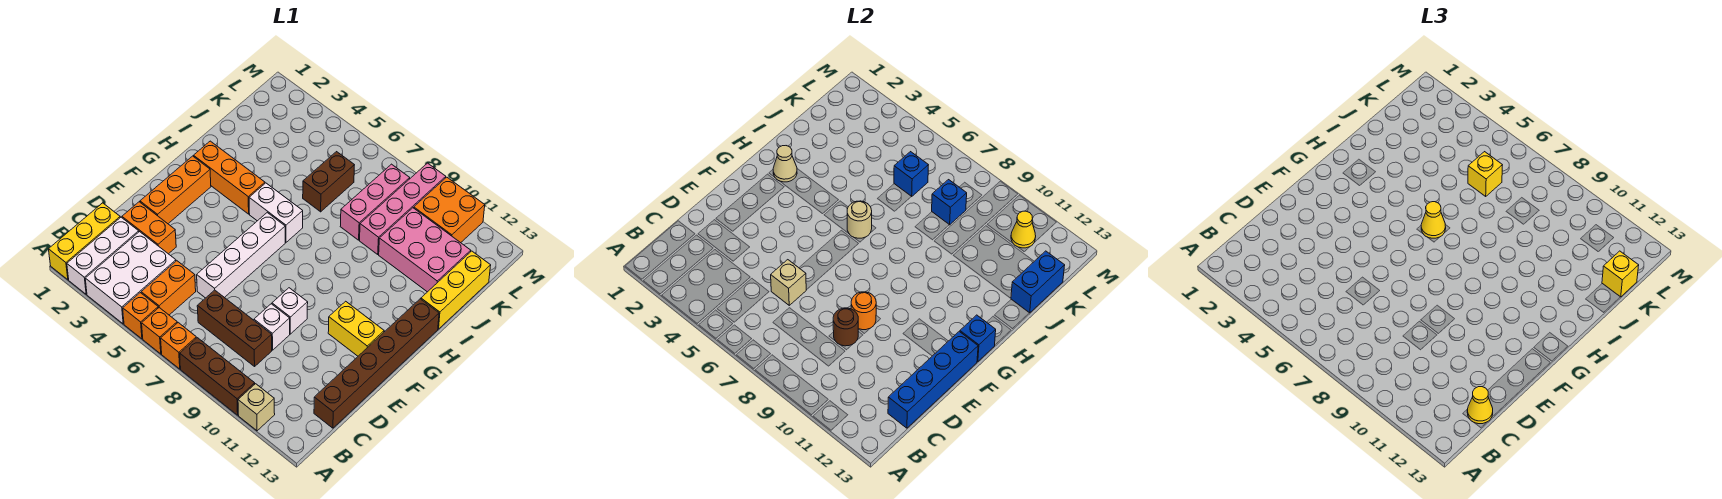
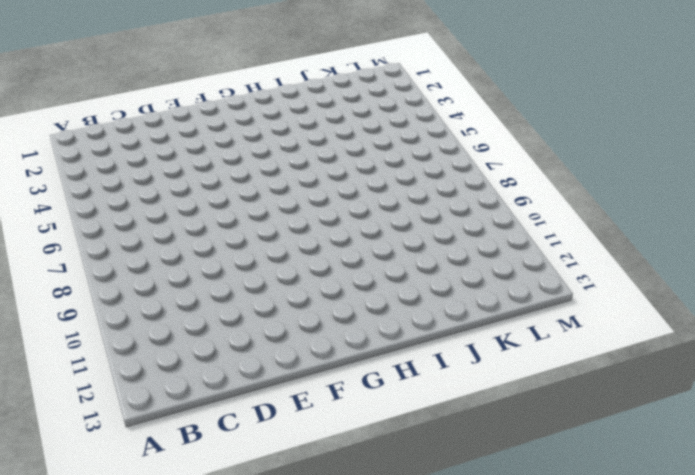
none -> yellow brick A1:C1 level 1
none -> white brick A2:C2 level 1
none -> white brick A3:C4 level 1
none -> orange brick A5 level 1

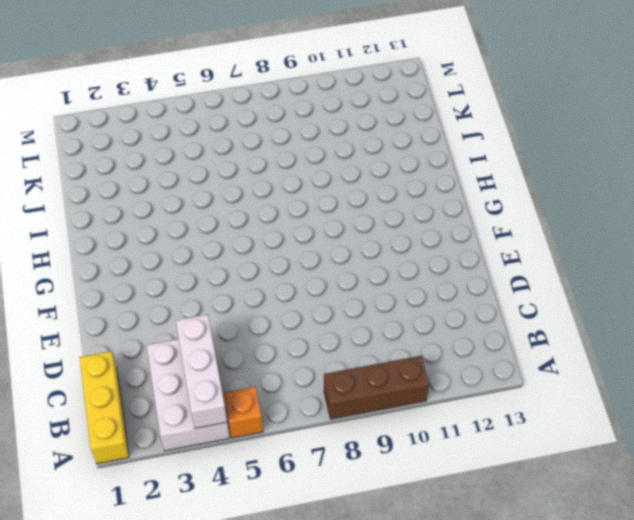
white brick A4:C4 level 2 -> white brick A2:C2 level 1
none -> orange brick A6 level 1
none -> orange brick A7 level 1
none -> tan brick A11 level 1
none -> orange brick B5:C5 level 1

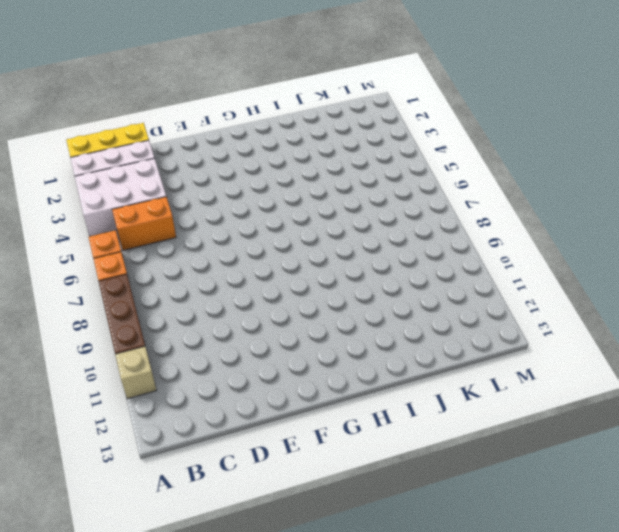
none -> orange brick A5 level 1
none -> brown brick C7:C9 level 1
none -> brown brick C13:H13 level 1
none -> orange brick D2:D3 level 1

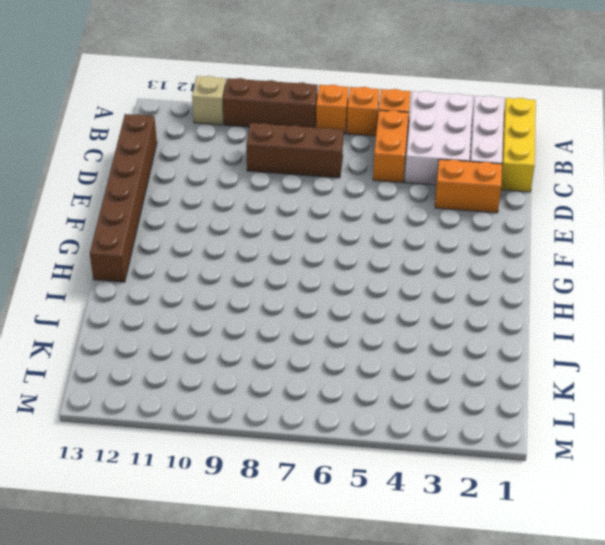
none -> white brick D6:G6 level 1
none -> white brick D9 level 1
none -> orange brick E2:G2 level 1
none -> white brick E9 level 1

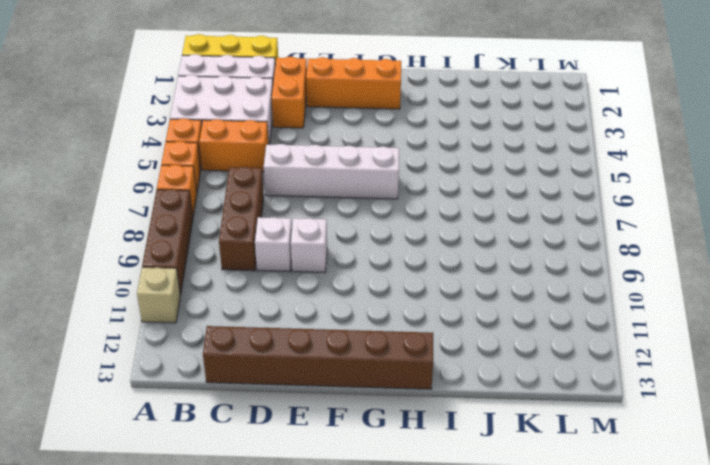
none -> yellow brick F11:F12 level 1
none -> orange brick H2:H4 level 1
none -> white brick H5:H6 level 1
none -> yellow brick I13:K13 level 1

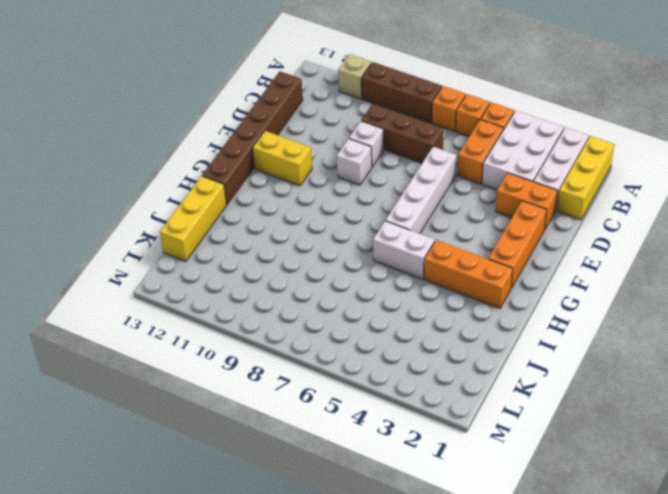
none -> brown brick J6:K6 level 1
none -> pink brick J8:L8 level 1
none -> pink brick J9:M9 level 1
none -> pink brick J10:K12 level 1

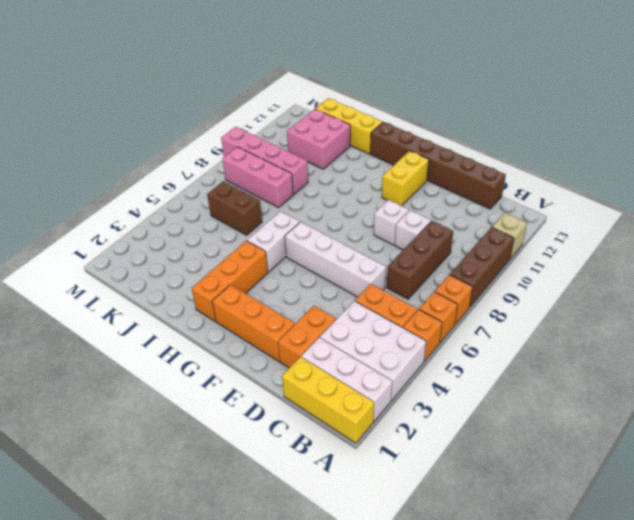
pink brick J11:K12 level 1 -> pink brick J10:K12 level 1
none -> orange brick L10:M11 level 1
none -> blue brick C13:F13 level 2
none -> tan brick D6 level 2
none -> brown round brick D9 level 2

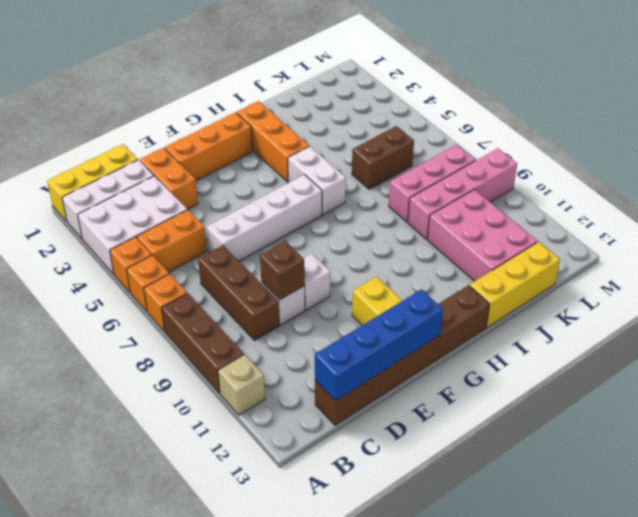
brown brick D9 level 2 -> brown round brick D9 level 2
none -> orange brick L10:M11 level 1
none -> tan brick D6 level 2
none -> orange round brick E9 level 2
none -> blue brick G13 level 2

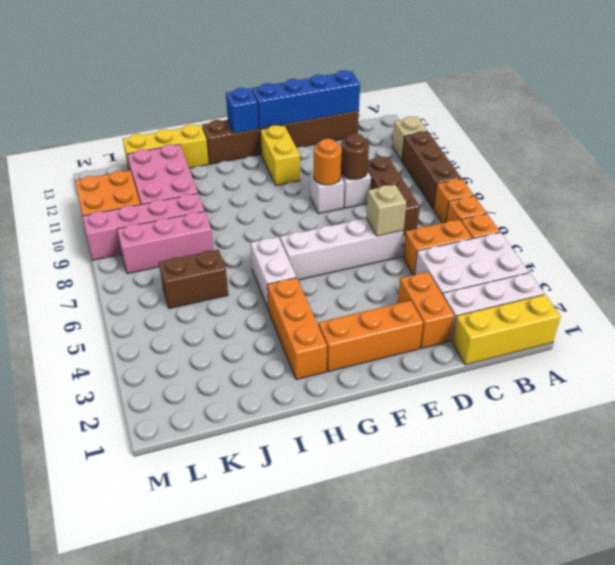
none -> tan cone H2 level 2
none -> tan round brick H6 level 2
none -> blue brick J13:K13 level 2
none -> blue brick K6 level 2

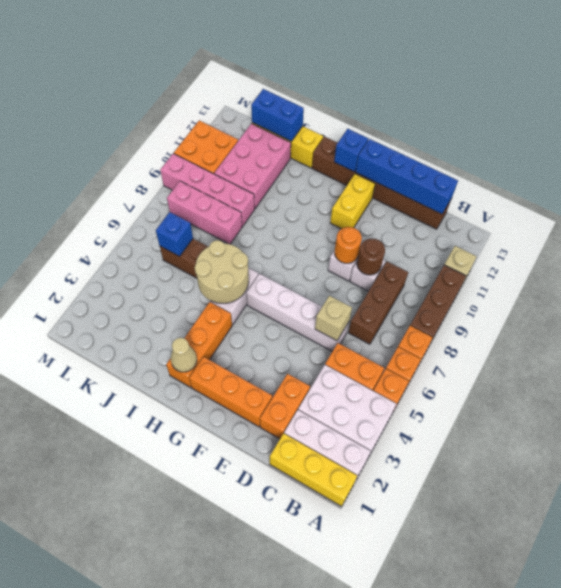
tan round brick H5:I6 level 2 -> tan round brick H6 level 2
none -> blue brick K8 level 2
none -> yellow cone L11 level 2
none -> yellow cone C13 level 3
none -> yellow cone H6 level 3

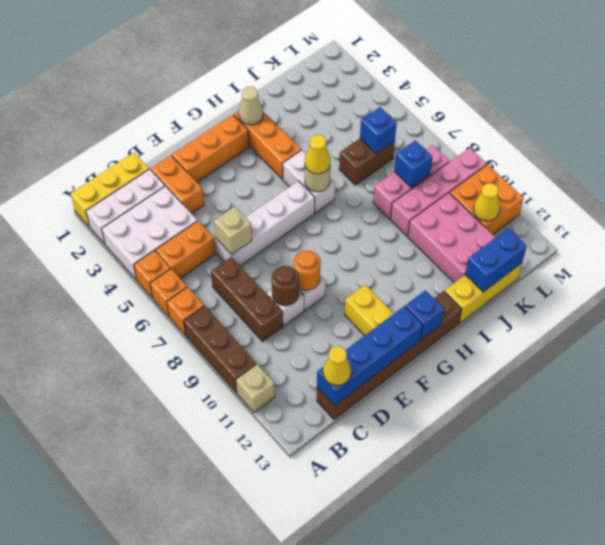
none -> yellow brick K6 level 3
none -> yellow brick K13 level 3

